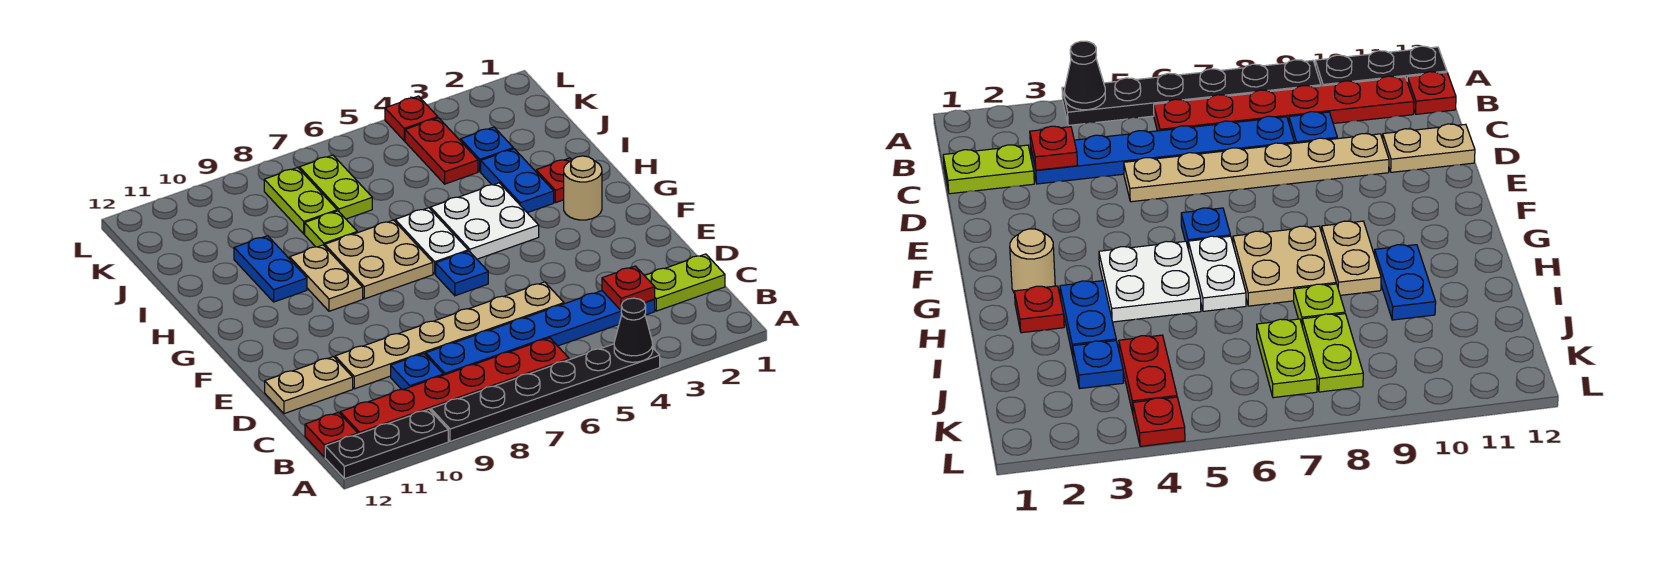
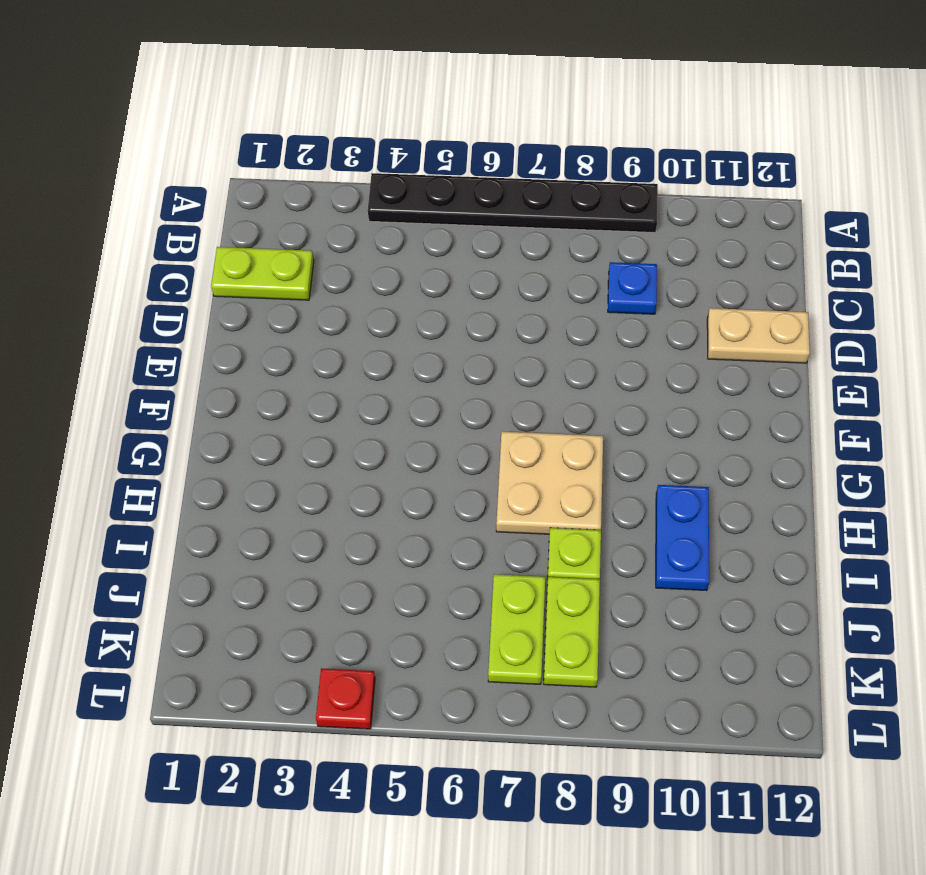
none -> black plate A10:A12 level 1
none -> red plate B6:B11 level 1
none -> red plate B12 level 1

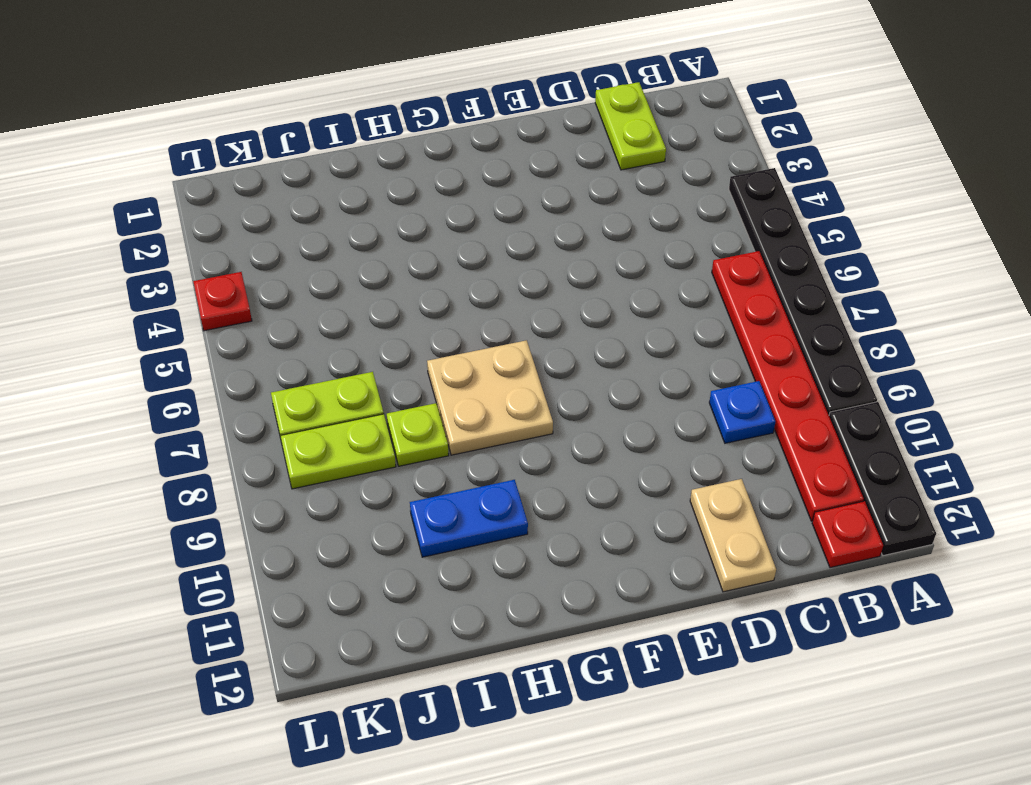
none -> blue plate C3:C8 level 1
none -> tan plate D5:D10 level 1
none -> blue plate F6 level 1

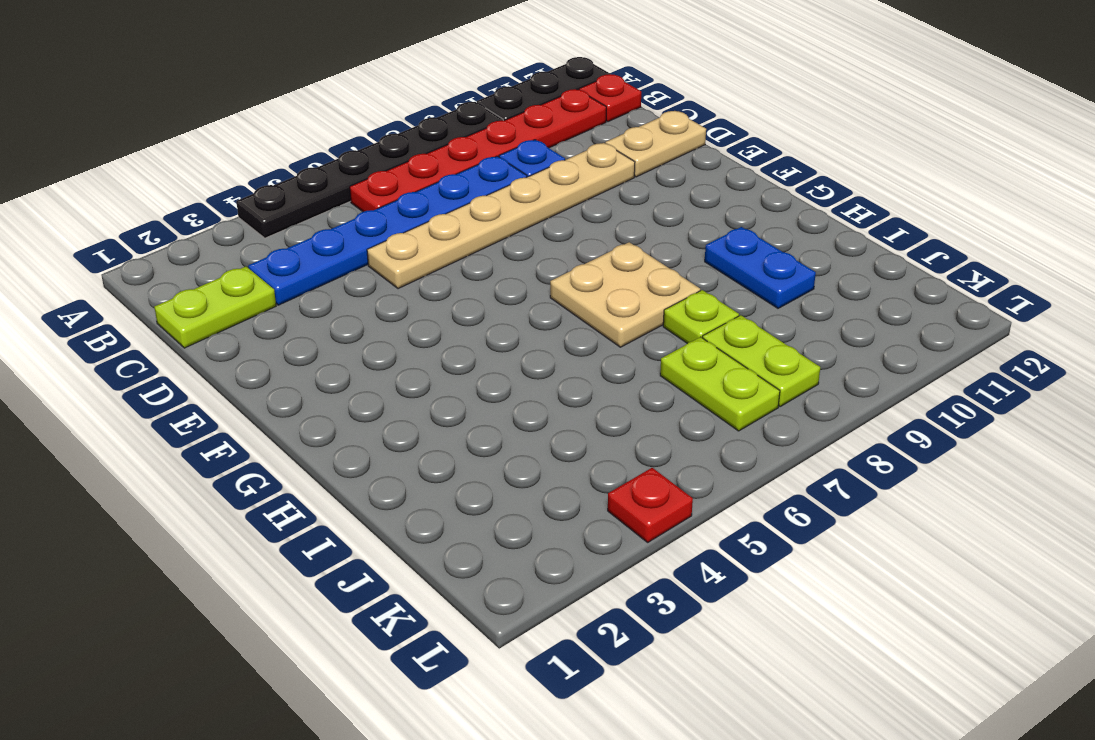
none -> blue plate F6 level 1
none -> tan round brick G2 level 1
none -> white plate G4:H5 level 1

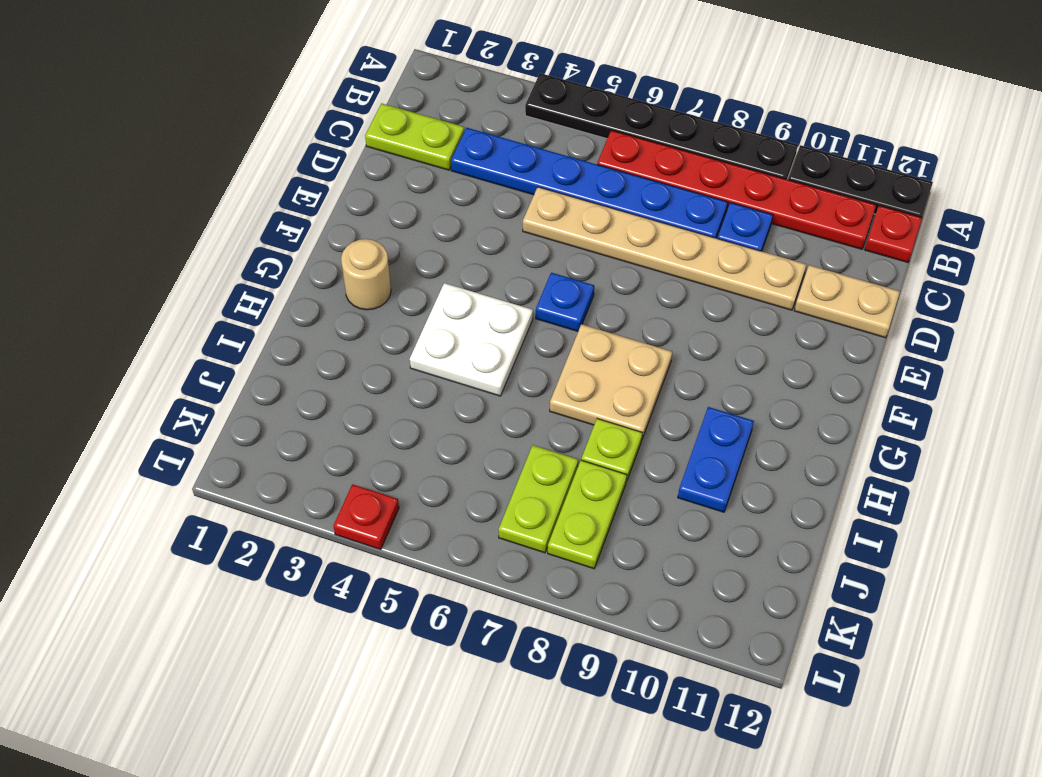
none -> white plate G6:H6 level 1
none -> tan plate G9:H9 level 1
none -> red plate H2 level 1

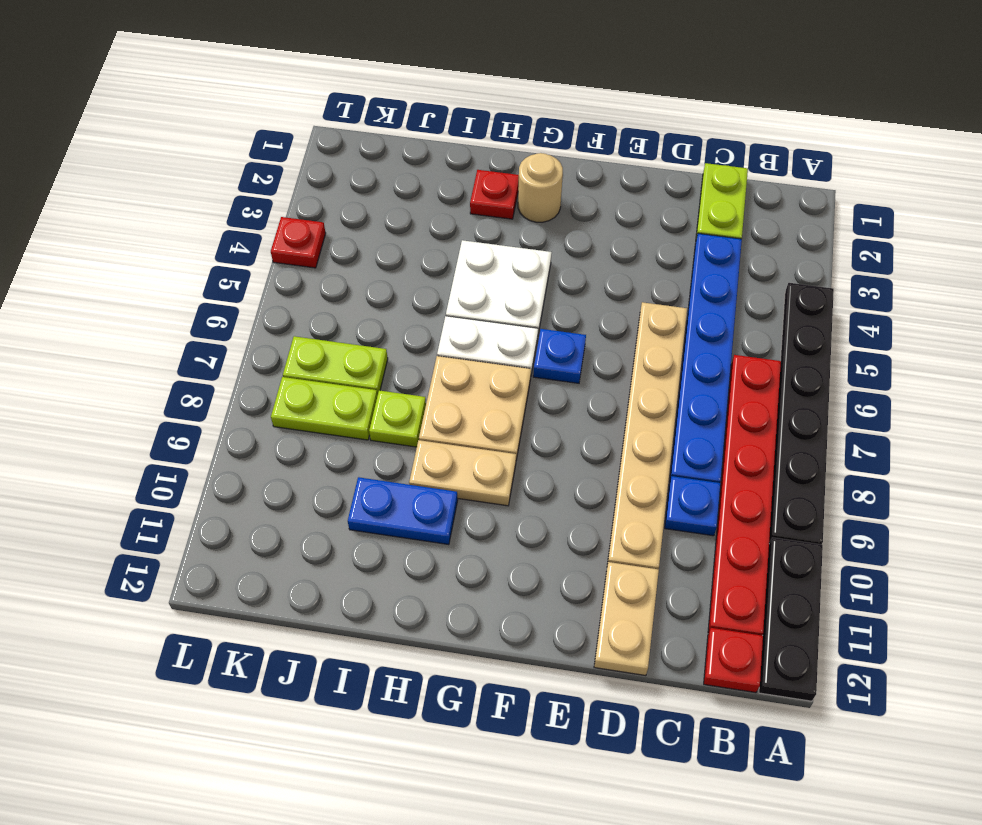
none -> blue plate H3:I3 level 1
none -> blue plate J3 level 1
none -> red plate J4:K4 level 1

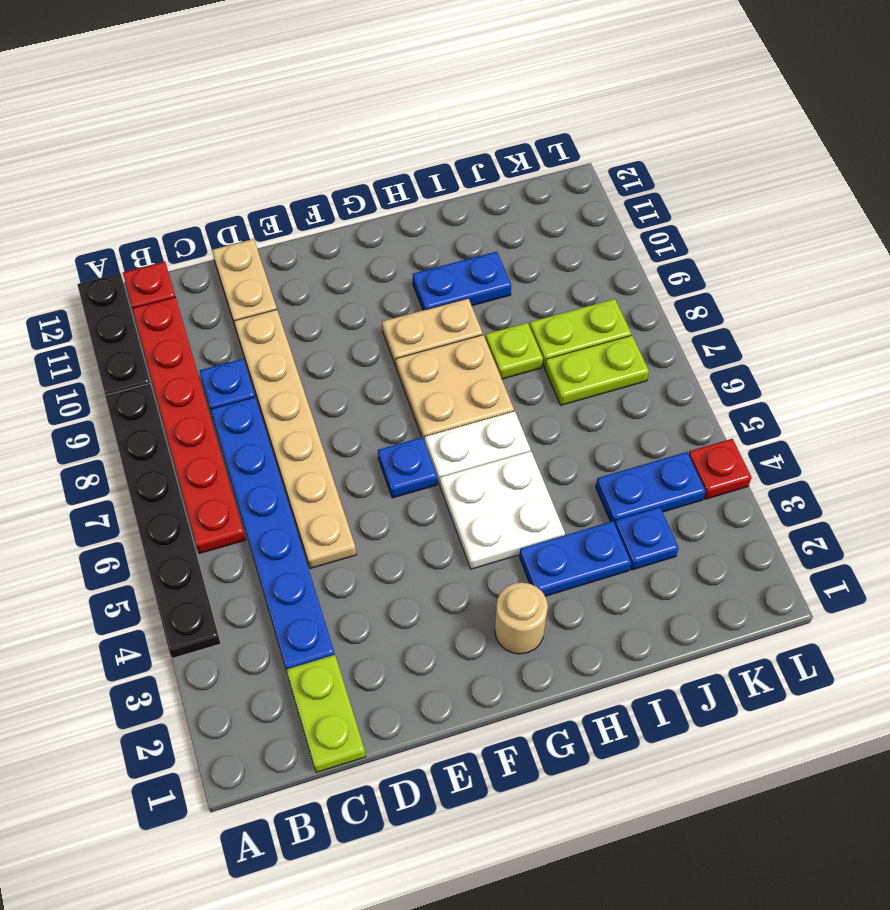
blue plate J4:K4 level 1 -> red plate J4:K4 level 1
none -> red plate H2 level 1
none -> black cone A4 level 2
none -> red plate C3 level 2

